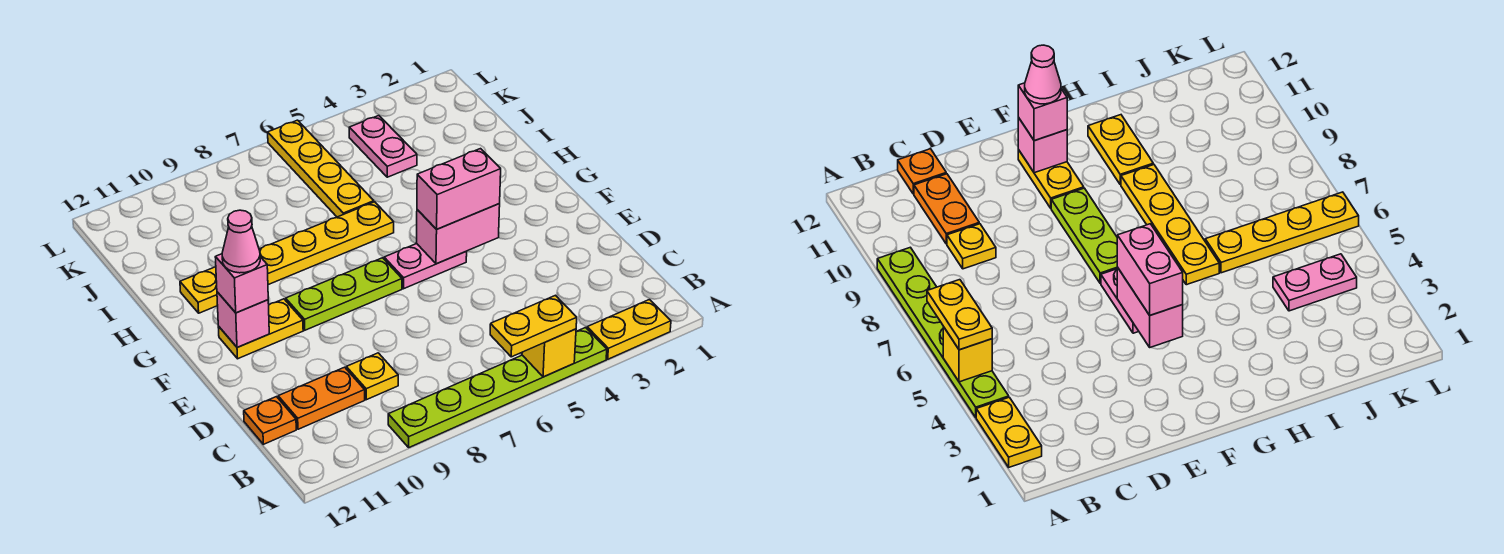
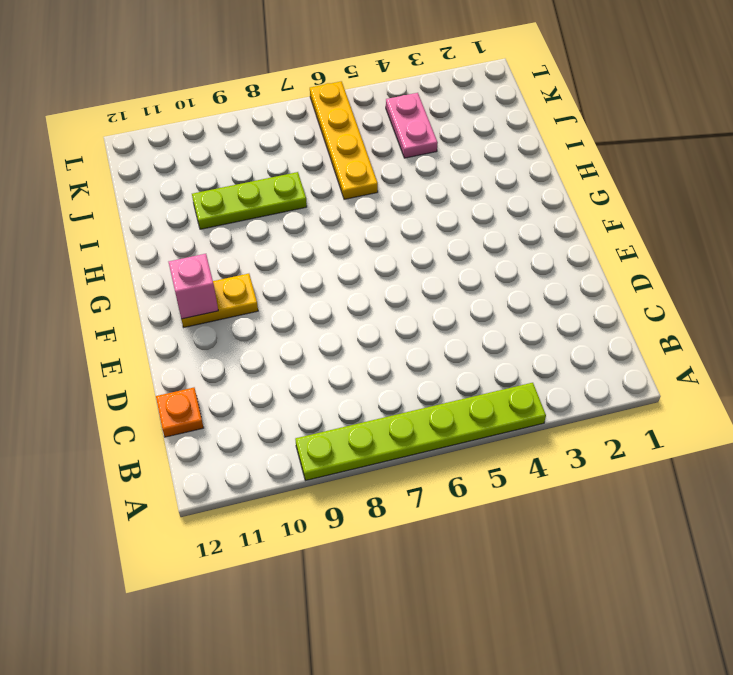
lime plate I8:I10 level 1 -> lime plate F7:F9 level 1
none -> yellow plate A2:A3 level 1
none -> yellow plate C9 level 1
none -> orange plate C10:C11 level 1

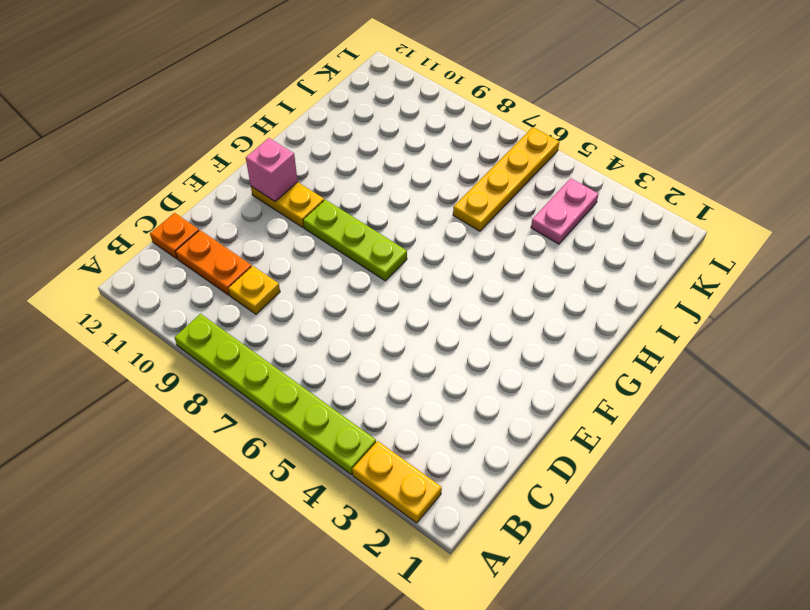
none -> pink plate F5:F6 level 1
none -> yellow plate H6:H9 level 1
none -> yellow plate H10:H11 level 1

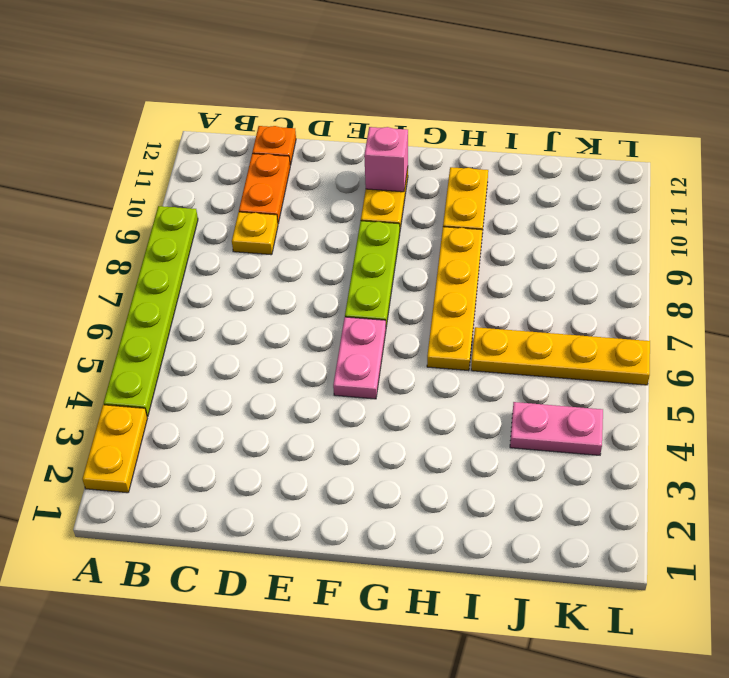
none -> yellow brick A5 level 2
none -> pink brick F4:F5 level 2
none -> yellow plate A5:A6 level 3

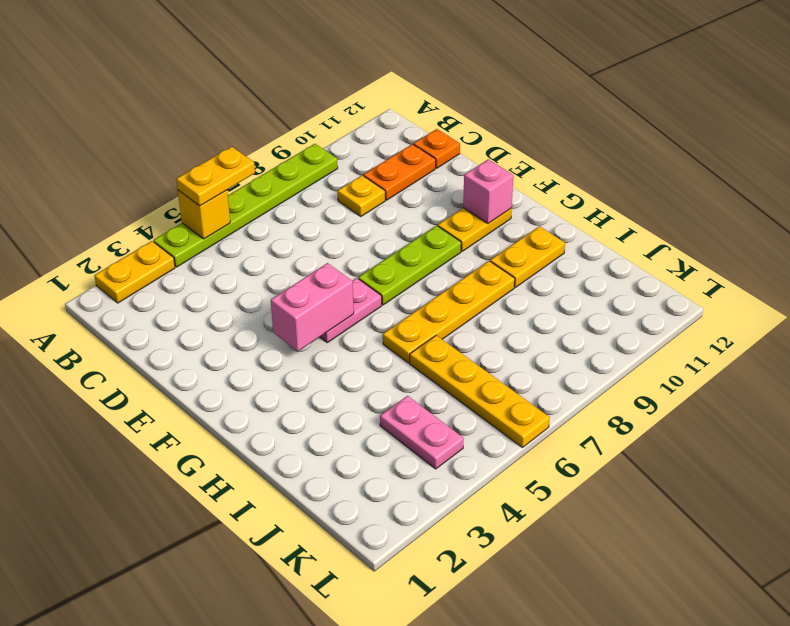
none -> pink brick F4:F5 level 3
none -> pink brick F11 level 3
none -> pink cone F11 level 4

